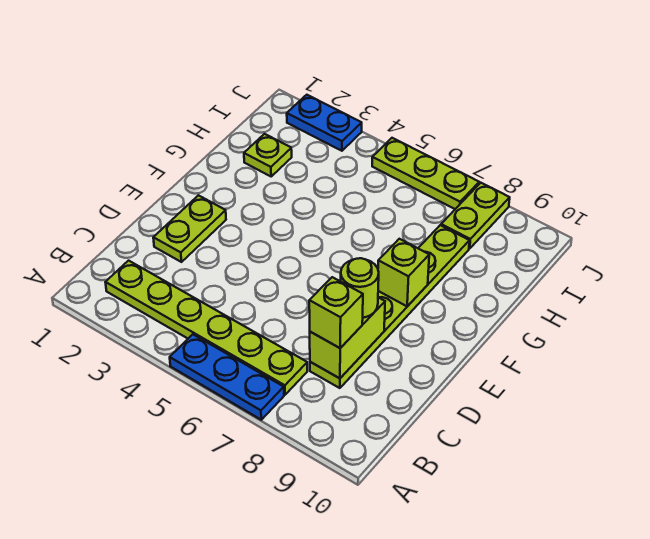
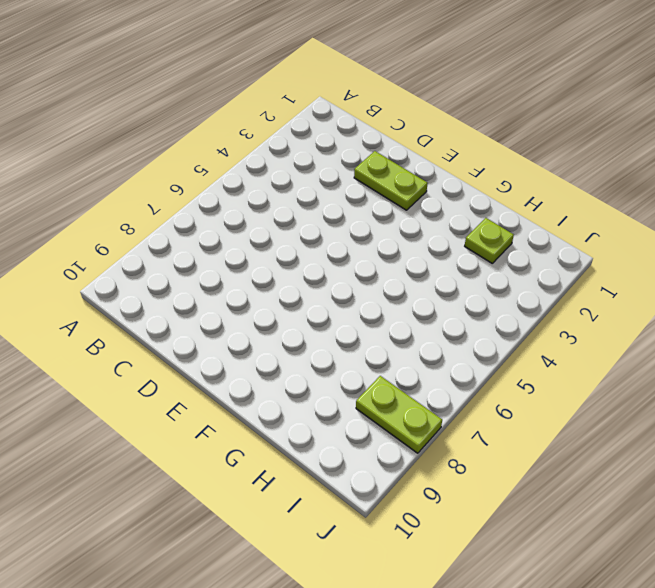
none -> blue plate A5:A7 level 1
none -> lime plate B2:B7 level 1
none -> lime plate C8:H8 level 1

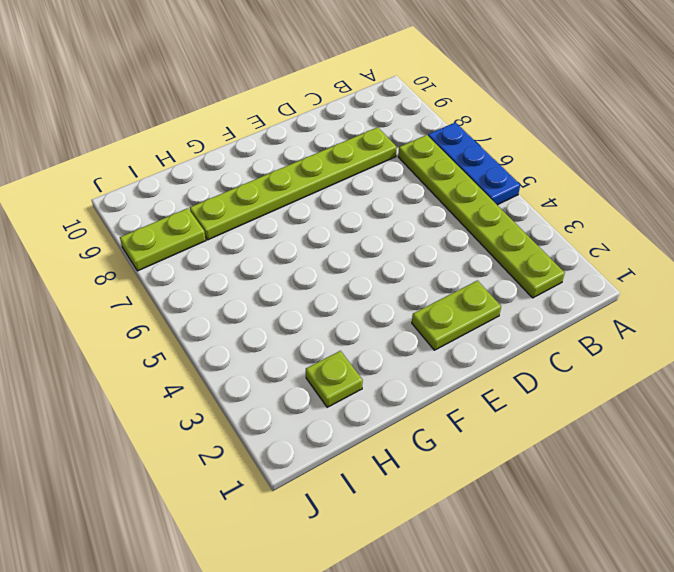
none -> blue plate J2:J3 level 1
none -> lime plate J5:J7 level 1
none -> lime brick C8:D8 level 2

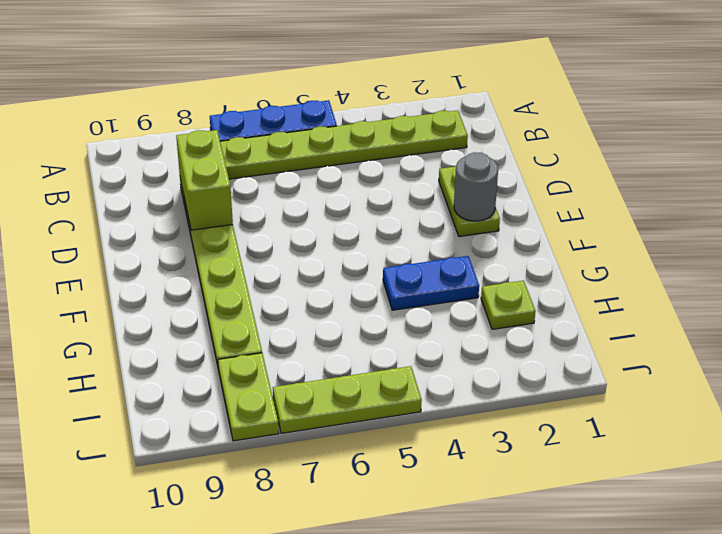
grey round brick E2 level 2 -> none
blue plate G3:G4 level 1 -> blue plate J2:J3 level 1
none -> lime brick F8 level 2
none -> lime brick C8 level 3
none -> lime round brick D8 level 3

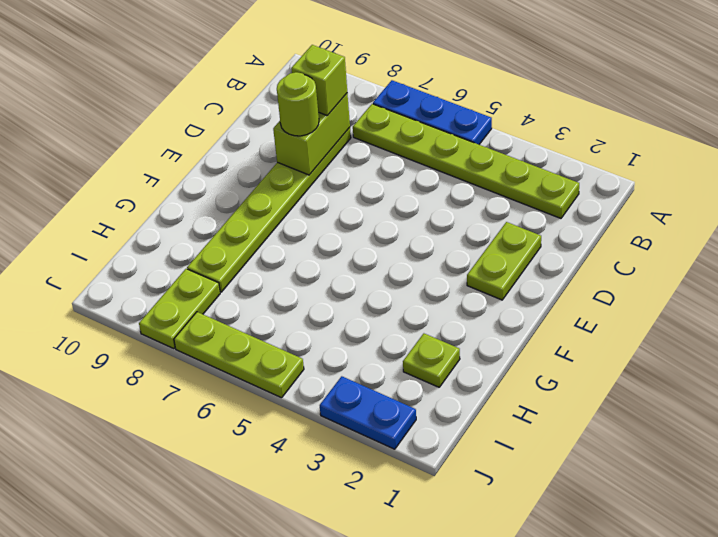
none -> lime brick F8 level 2

